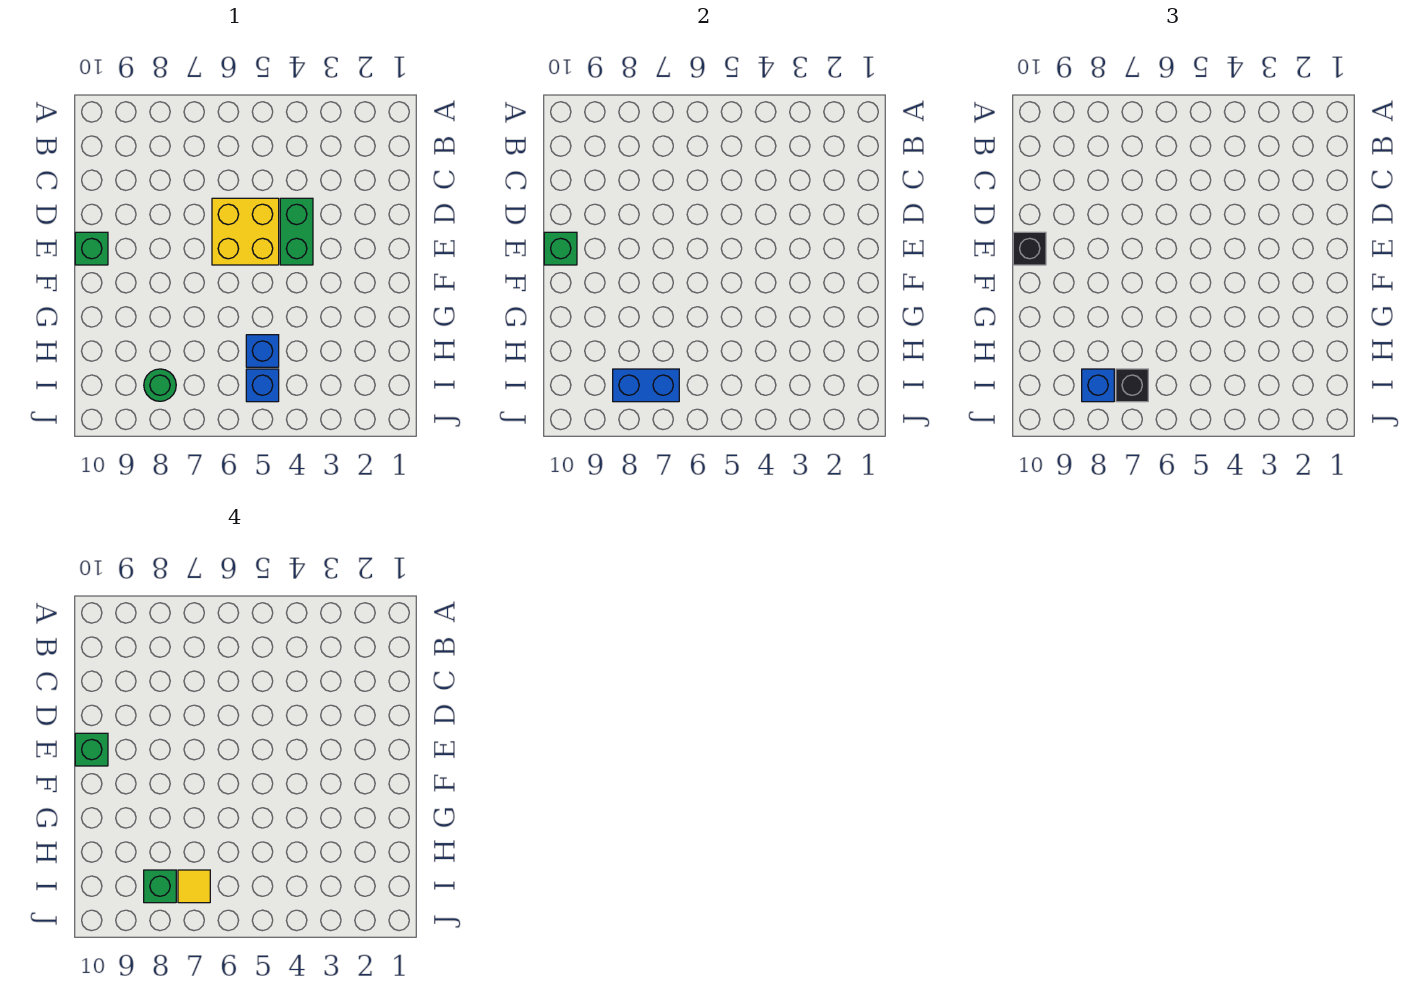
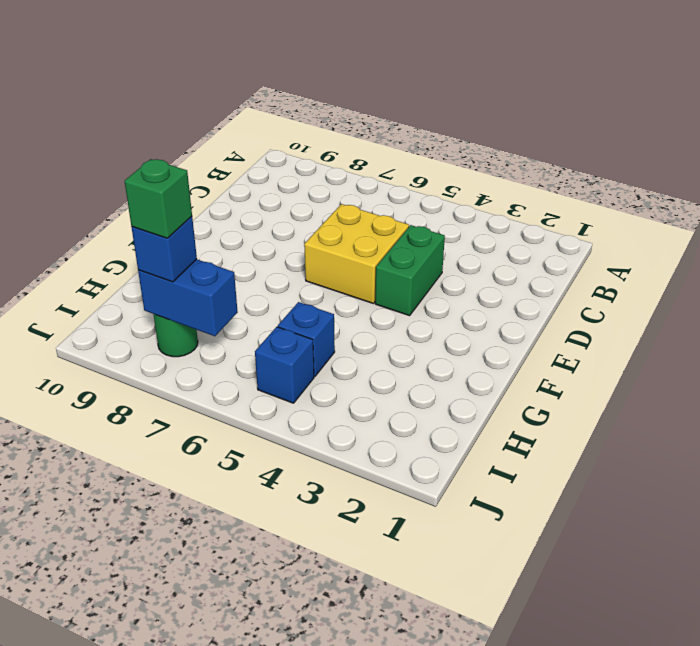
none -> green brick E10 level 1
none -> green brick E10 level 2
none -> black brick E10 level 3

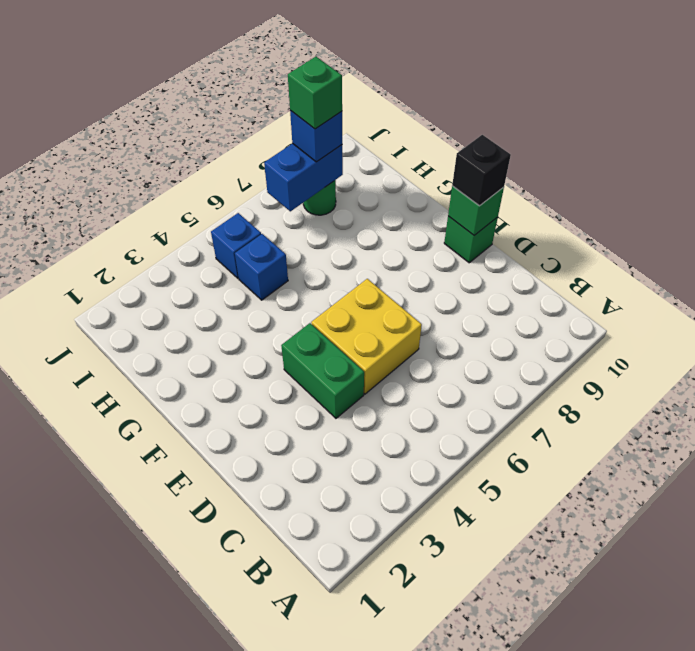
none -> black brick I7 level 3
none -> green brick E10 level 4
none -> yellow tile I7 level 4

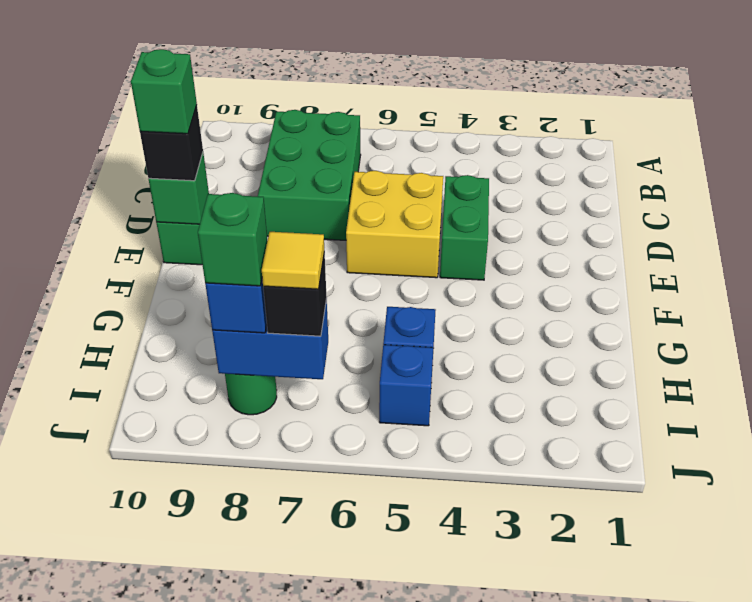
green brick B7:D8 level 1 -> none

